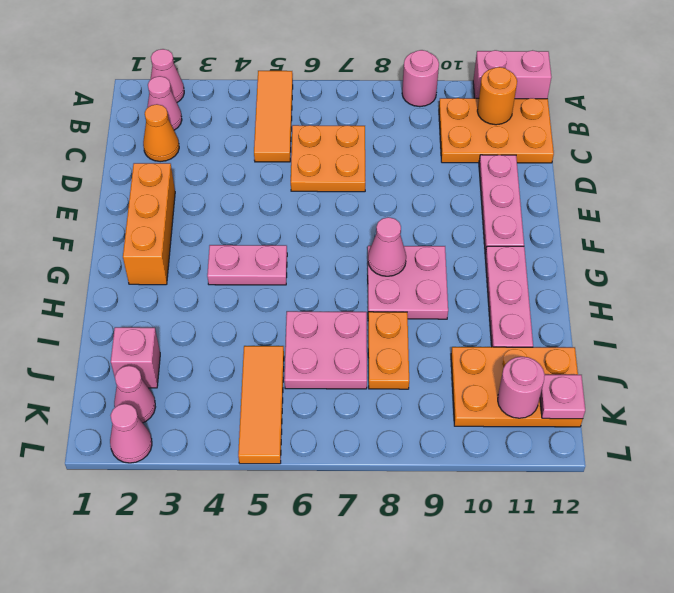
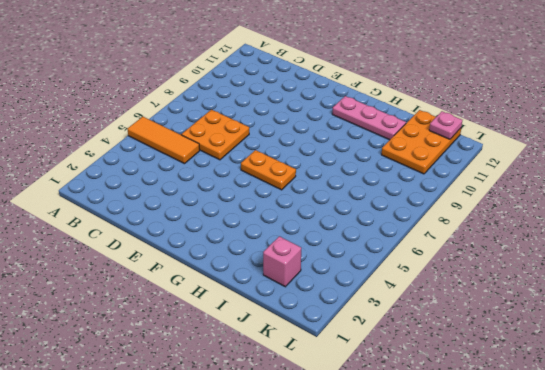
orange plate F6:G6 level 1 -> orange plate I8:J8 level 1
none -> pink cone A2 level 1
none -> pink round brick A9 level 1
none -> pink brick A11:A12 level 1

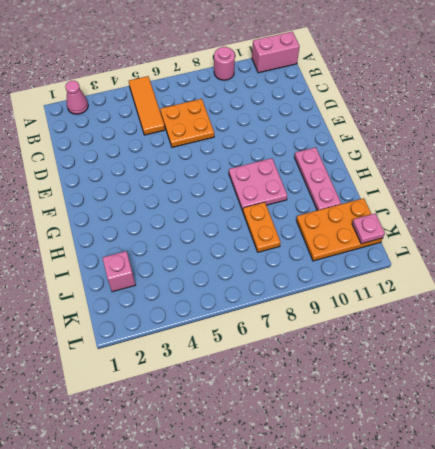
none -> pink cone B2 level 1
none -> orange plate B10:C12 level 1
none -> orange cone C2 level 1

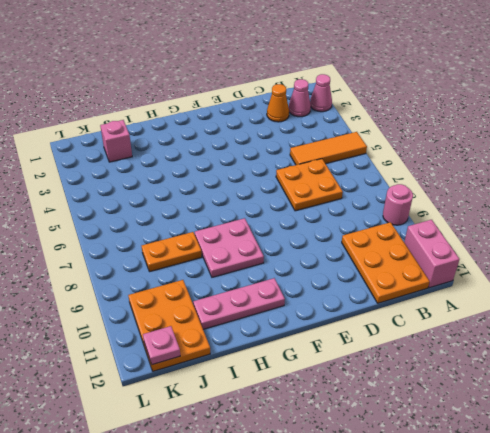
none -> pink plate D11:F11 level 1
none -> orange brick E2:G2 level 1
none -> pink plate G4:G5 level 1

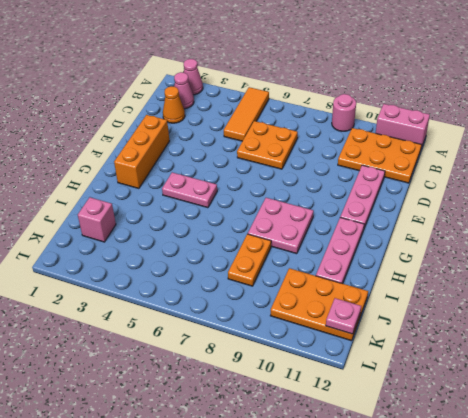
none -> pink plate I6:J7 level 1
none -> orange tile J5:L5 level 1
none -> pink cone K2 level 1

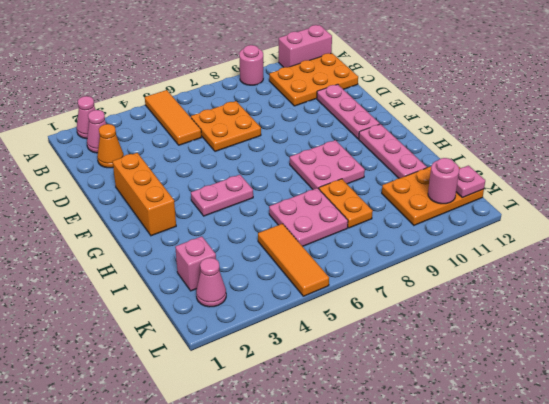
none -> pink cone L2 level 1
none -> orange round brick B11 level 2
none -> pink cone G8 level 2

